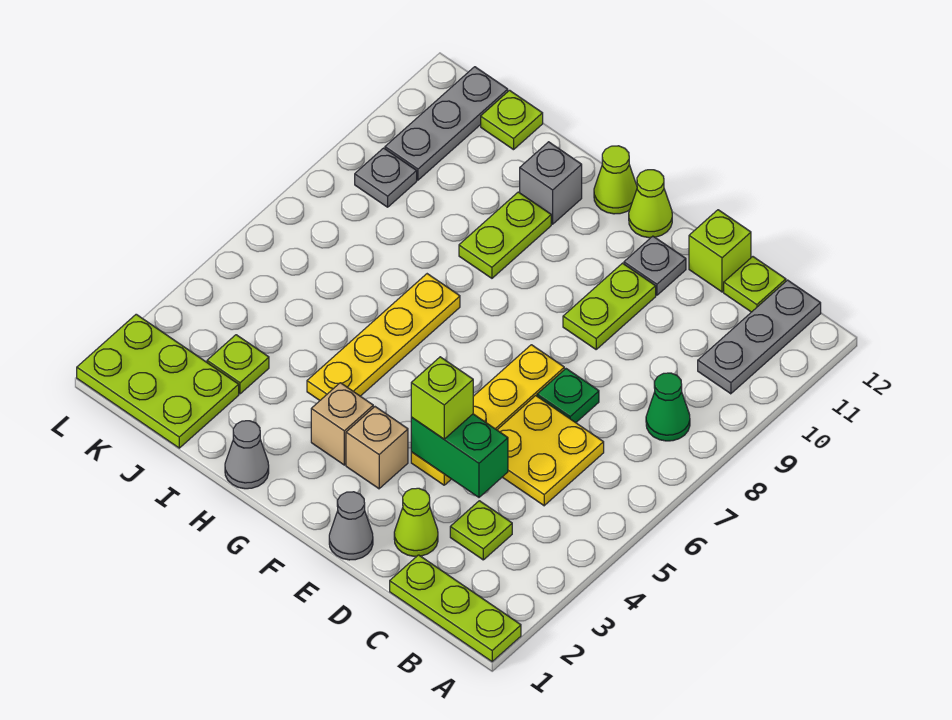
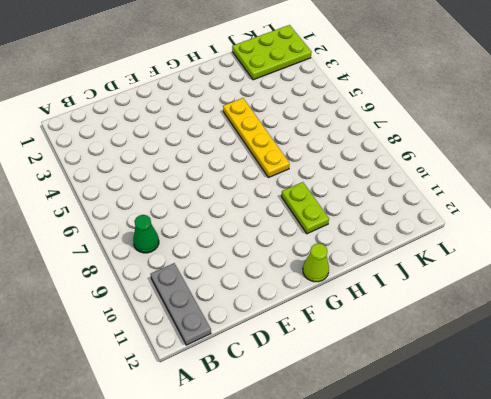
none -> lime plate A1:C1 level 1
none -> lime plate C3 level 1
none -> yellow plate C5:D6 level 1

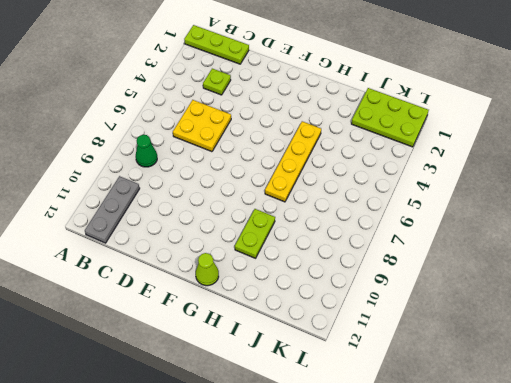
none -> lime plate C12 level 1
none -> lime cone D2 level 1
none -> green plate D7 level 1

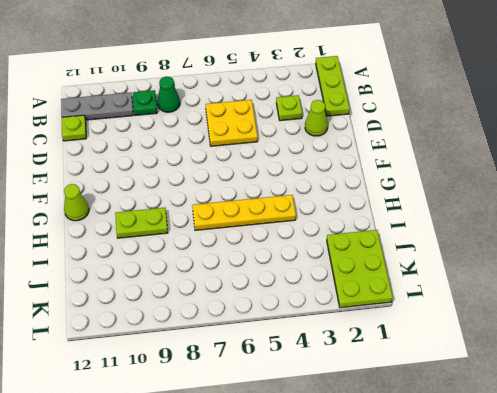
green plate B9 level 1 -> green plate D7 level 1
none -> lime brick D12 level 1
none -> grey cone E1 level 1
none -> yellow plate E4:E7 level 1

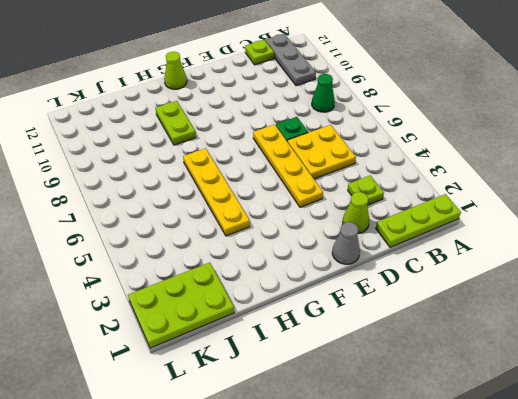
none -> lime brick D12 level 1
none -> lime plate E9:E10 level 1
none -> grey plate E11 level 1

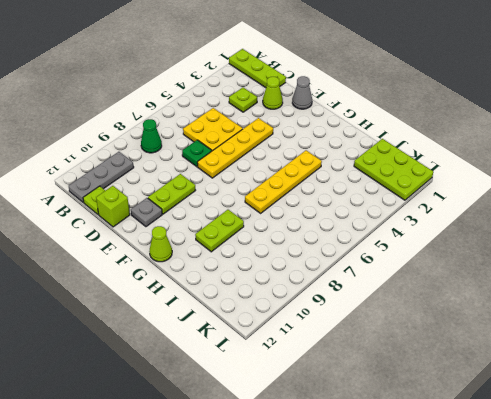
none -> tan brick F3 level 1
none -> lime cone F12 level 1
none -> tan brick G3 level 1

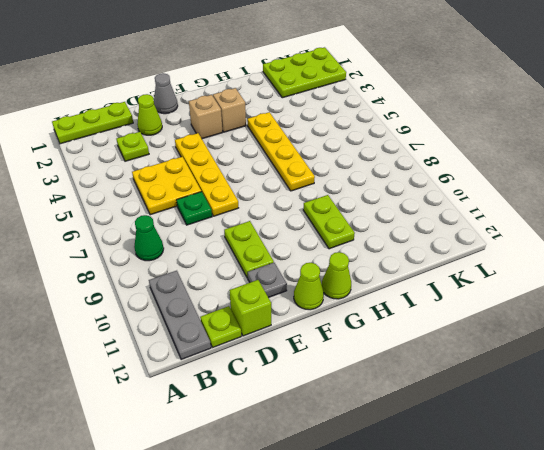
none -> grey cone H1 level 1
none -> grey brick H11 level 1
none -> lime plate J3 level 1

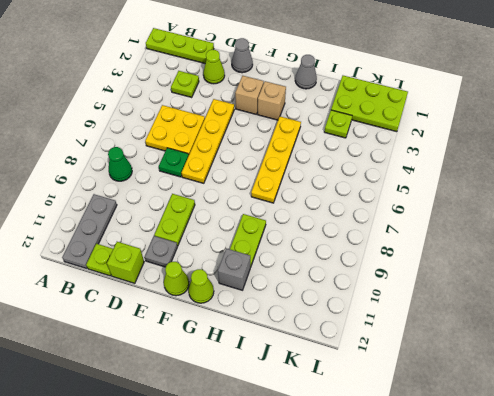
none -> lime plate J12 level 1
none -> grey plate K9 level 1
none -> grey plate K10:K12 level 1

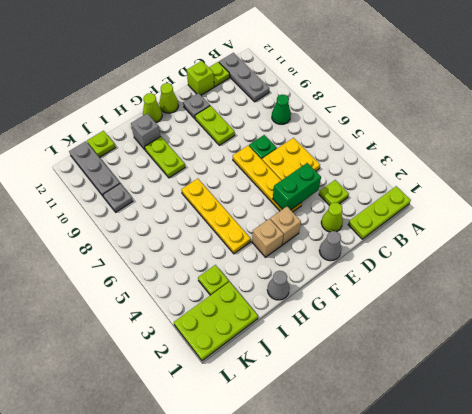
none -> lime brick E4 level 3

